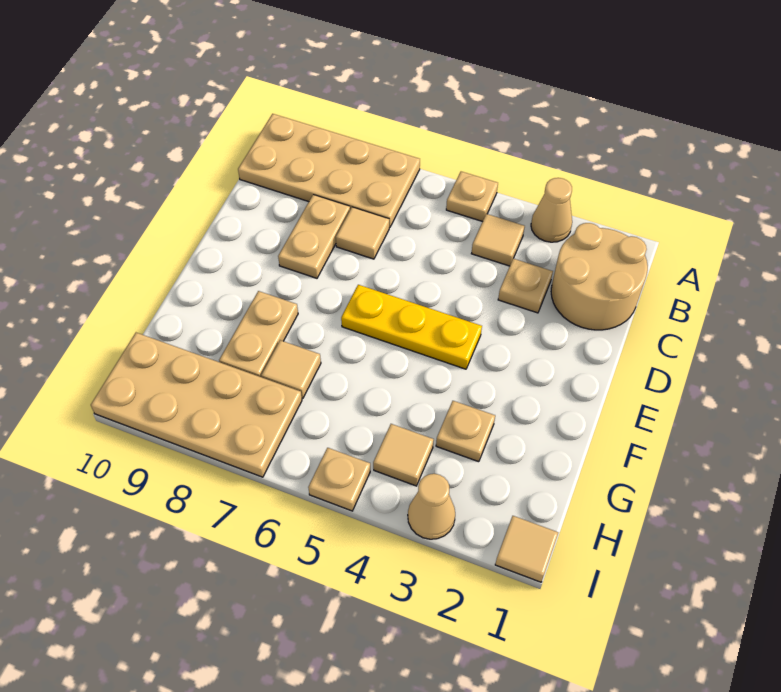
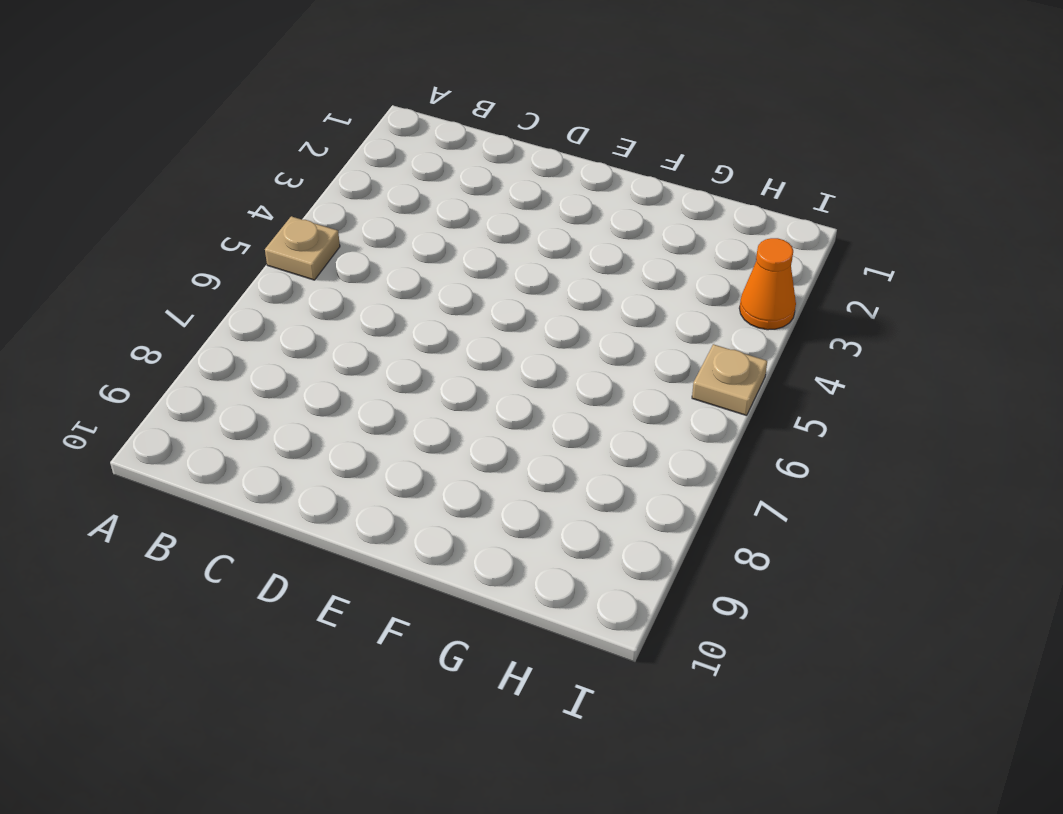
orange cone I3 level 1 -> tan cone I3 level 1
none -> tan cone A3 level 1
none -> tan plate A7:B10 level 1
none -> tan round brick B1:C2 level 1

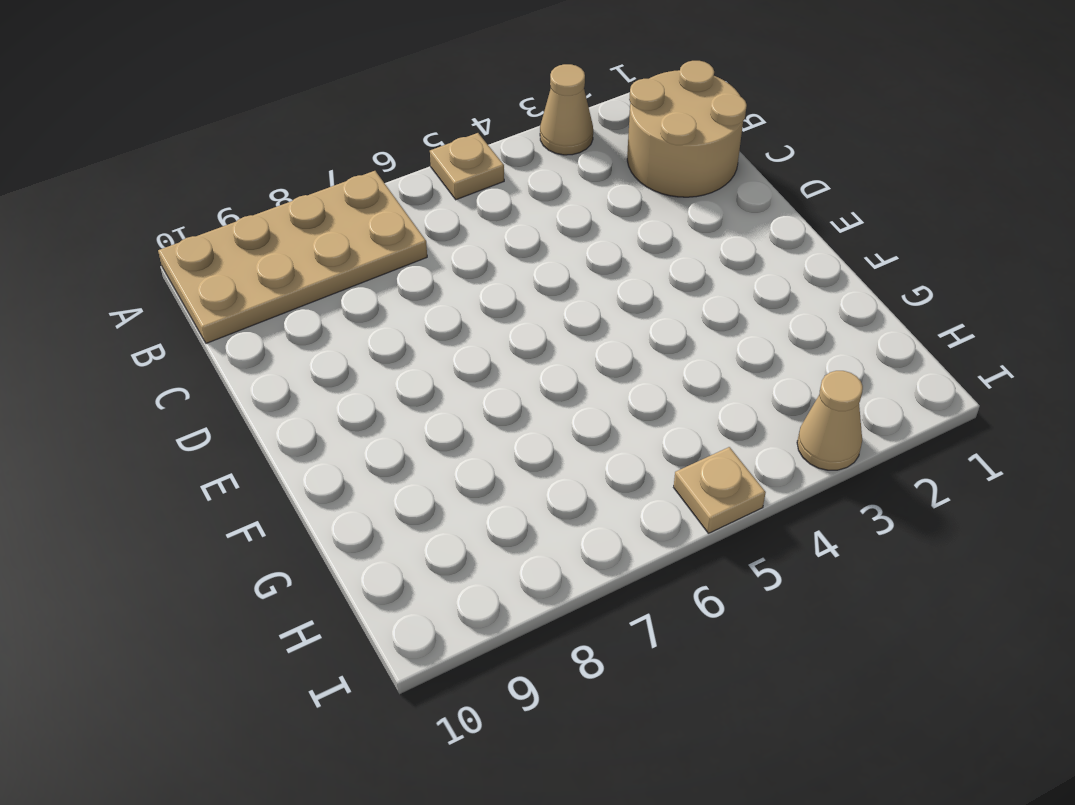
none -> tan tile B4 level 1
none -> tan plate C3 level 1
none -> tan tile C7 level 1

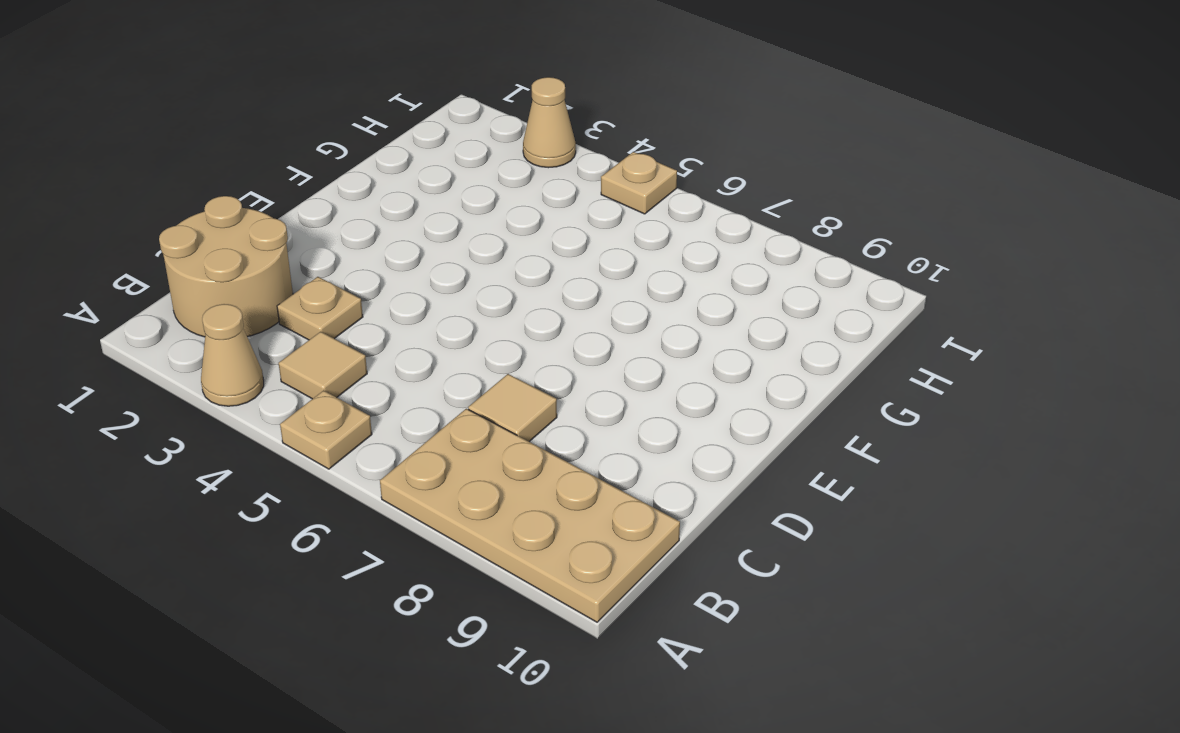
none -> tan plate C8:D8 level 1
none -> yellow plate E4:E6 level 1
none -> tan plate F8:G8 level 1

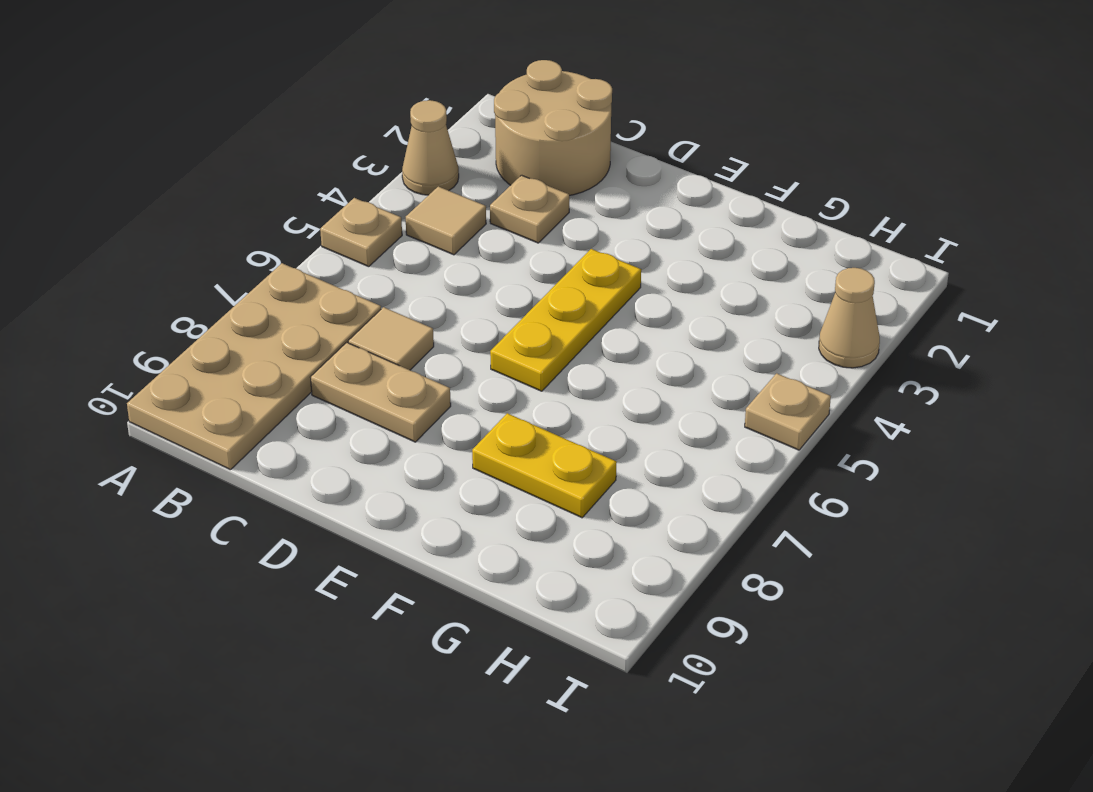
yellow plate F8:G8 level 1 -> tan plate F8:G8 level 1
none -> tan plate G3 level 1
none -> tan tile G7 level 1
none -> tan tile H4 level 1

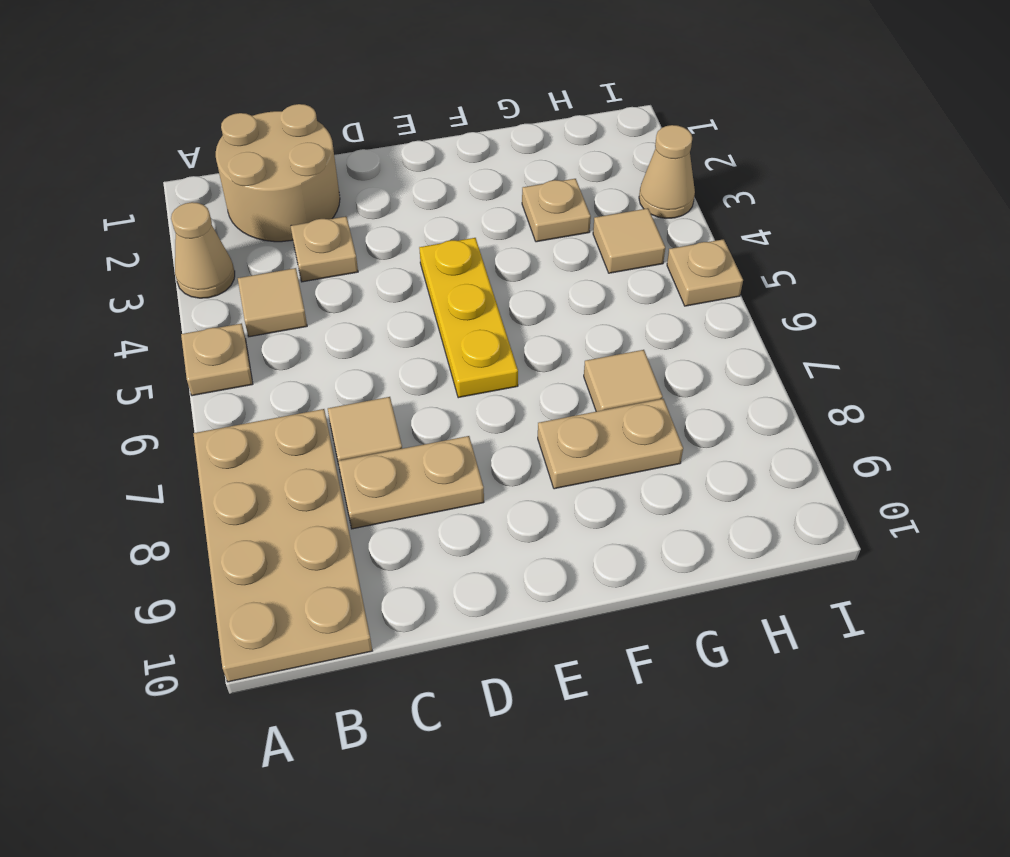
none -> tan plate H7:I10 level 1
none -> tan tile I1 level 1

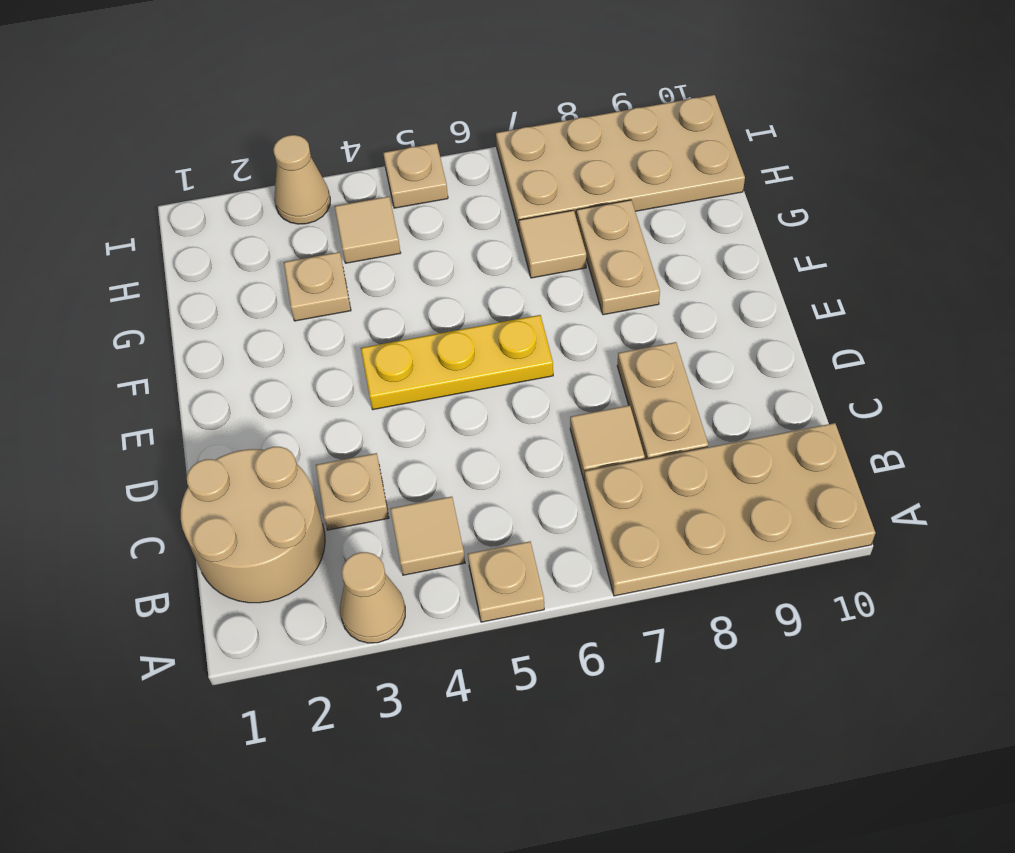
none -> tan tile I1 level 1

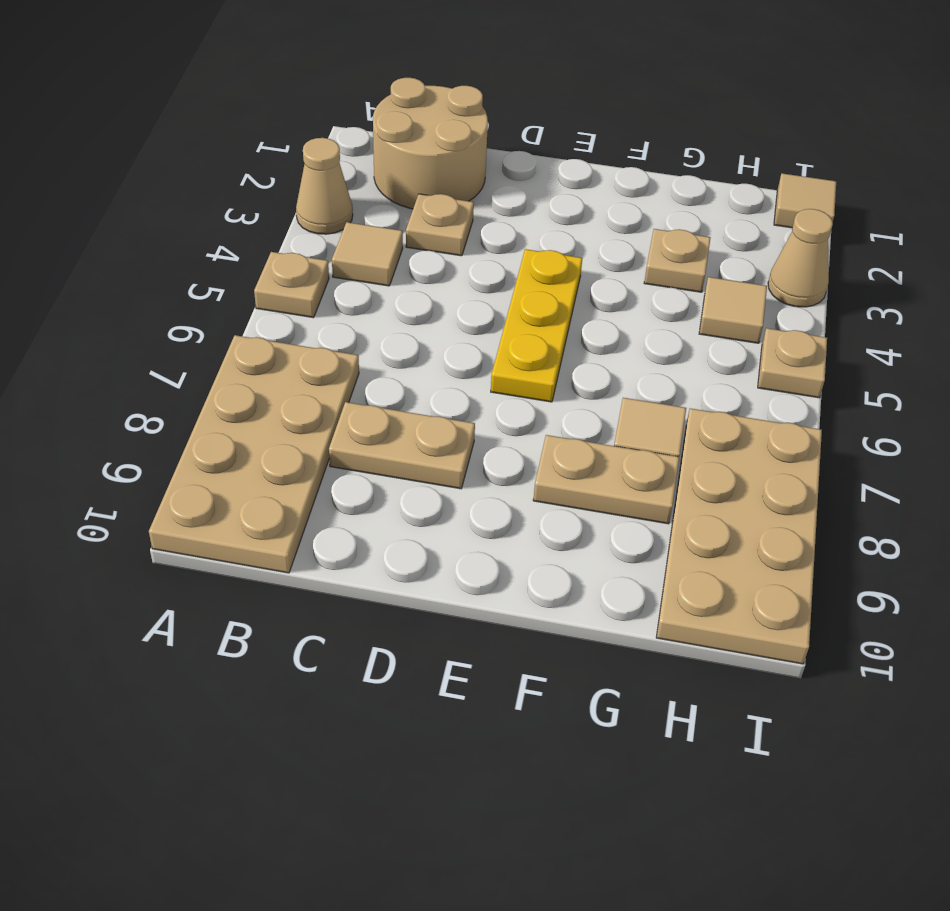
none -> tan tile C7 level 1

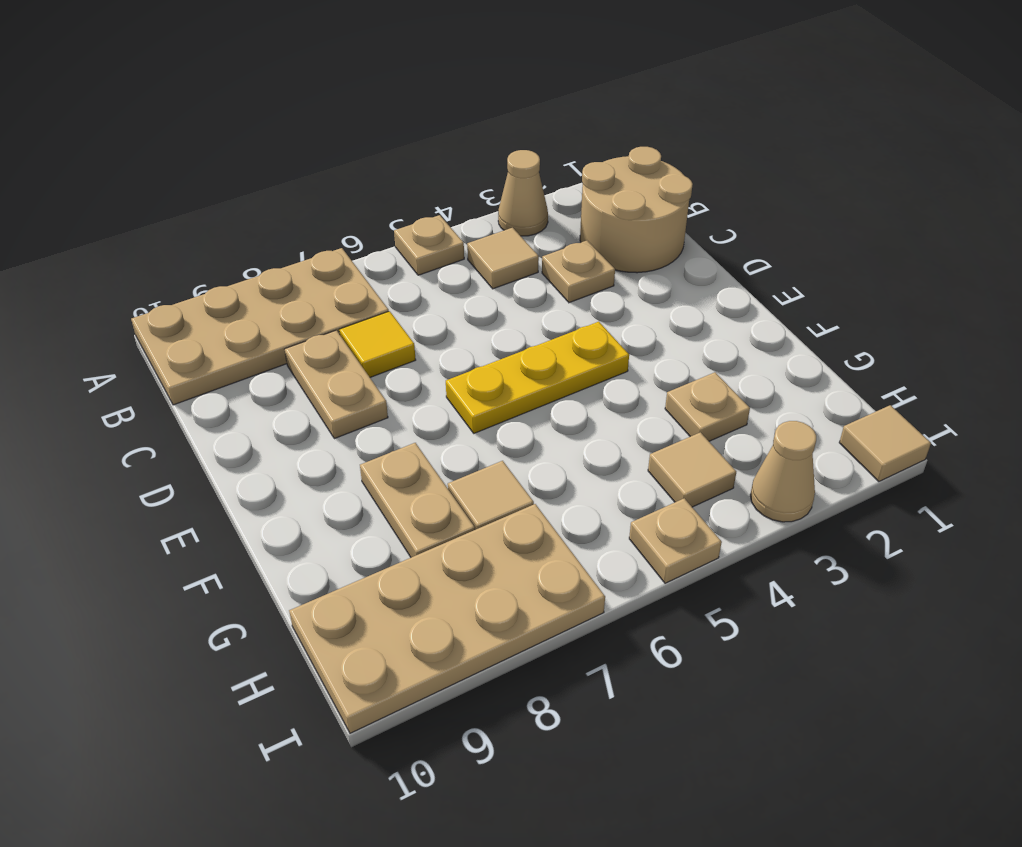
yellow tile C7 level 1 -> tan tile C7 level 1

